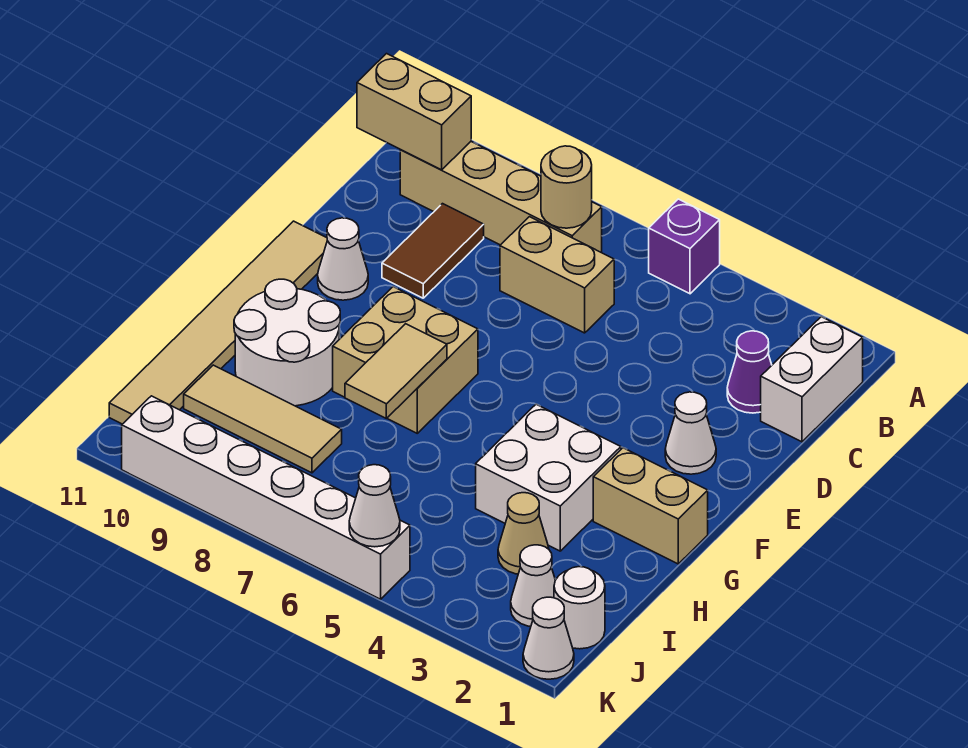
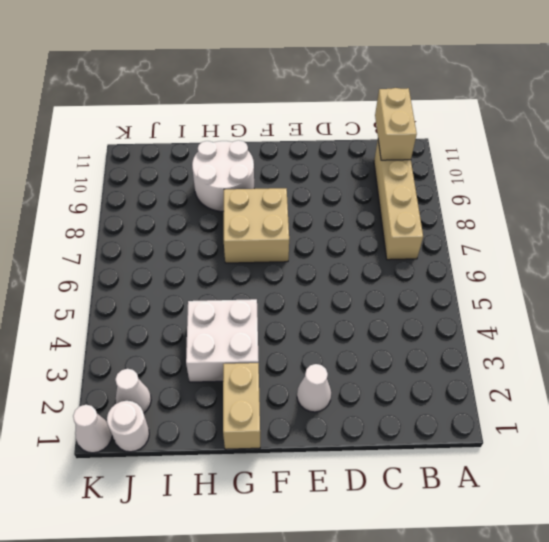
none -> purple brick A5 level 1
none -> white brick B1:C1 level 1
none -> purple cone C2 level 1

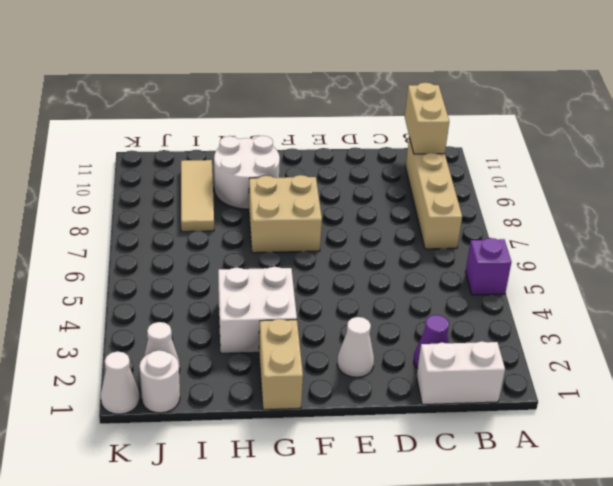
none -> tan brick C6:C7 level 1
none -> brown tile C9:D9 level 1
none -> white cone E10 level 1

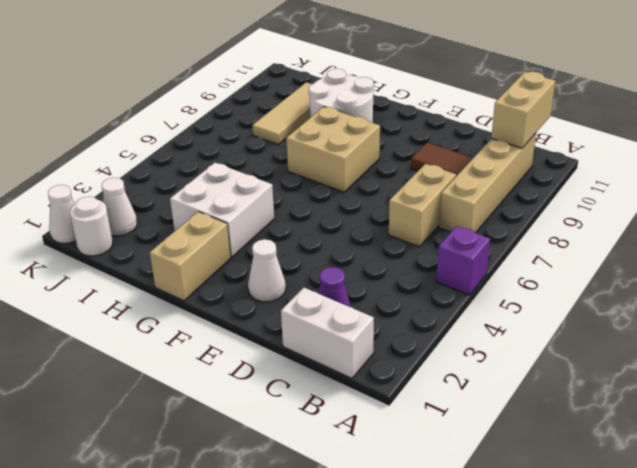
none -> white cone E10 level 1
none -> tan tile E11:J11 level 1
none -> tan cone I3 level 1

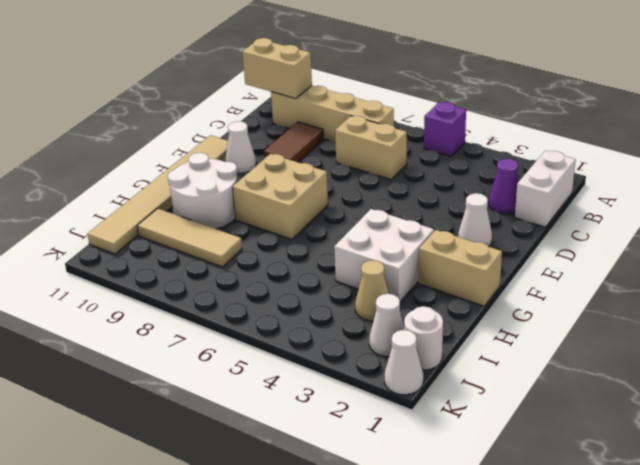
none -> white brick K5:K10 level 1
none -> tan round brick B7 level 2
none -> tan tile G7:H7 level 2

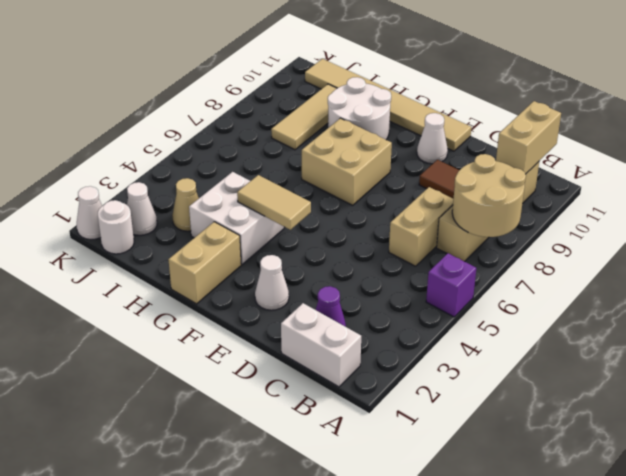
tan round brick A7:B8 level 2 -> tan round brick B7 level 2
tan tile F4:G4 level 2 -> tan tile G7:H7 level 2
none -> white brick K5:K10 level 1
none -> white cone K5 level 2

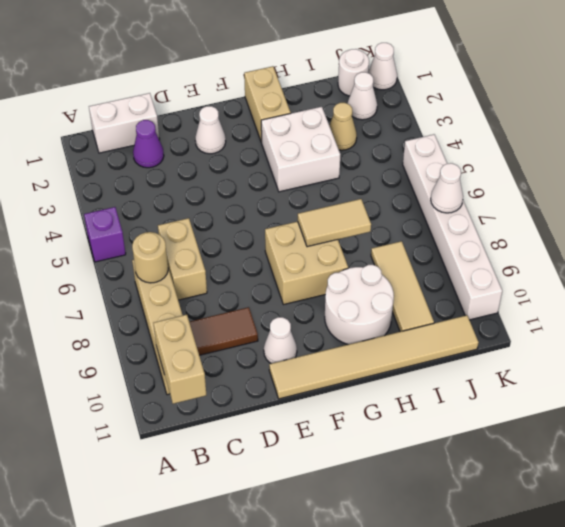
white cone K7 level 2 -> white cone K5 level 2

